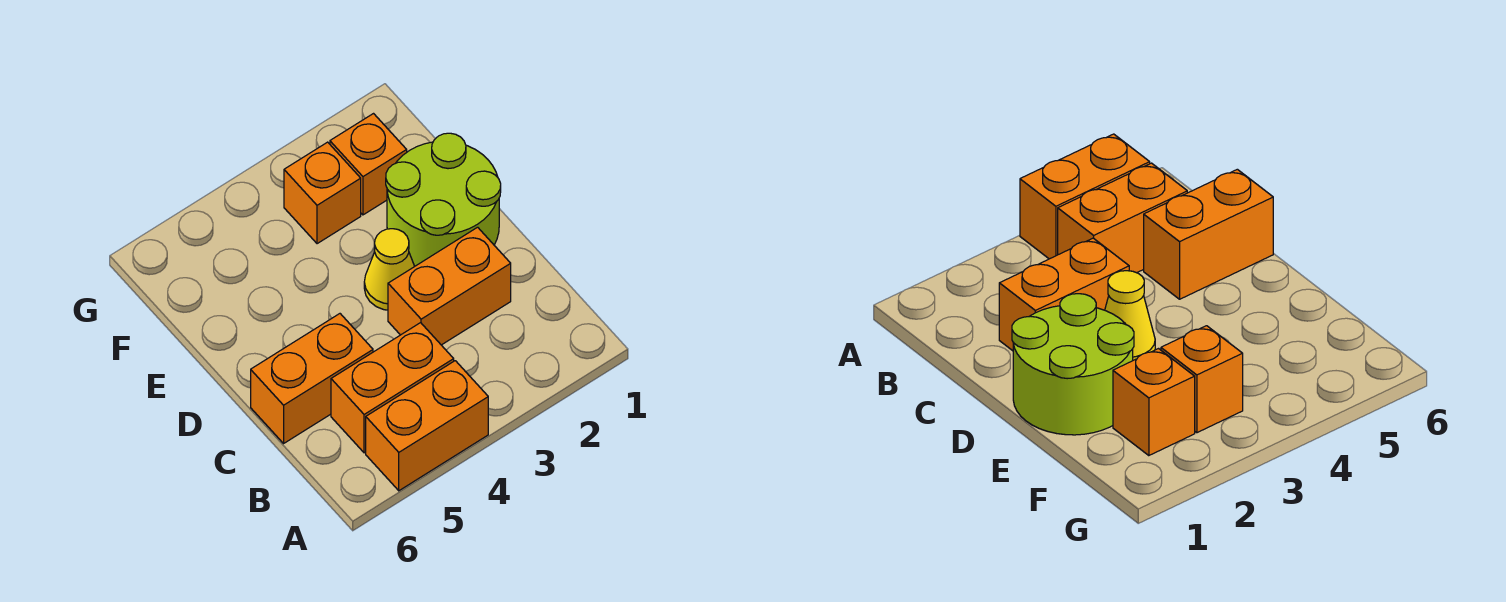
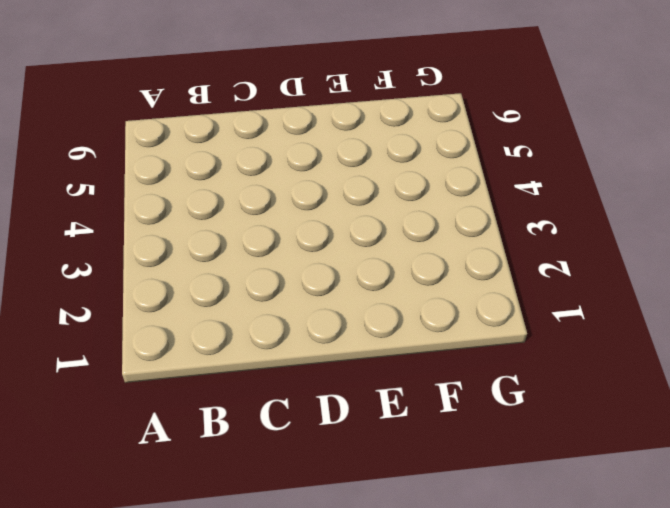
none -> orange brick A4:A5 level 1
none -> orange brick B4:B5 level 1

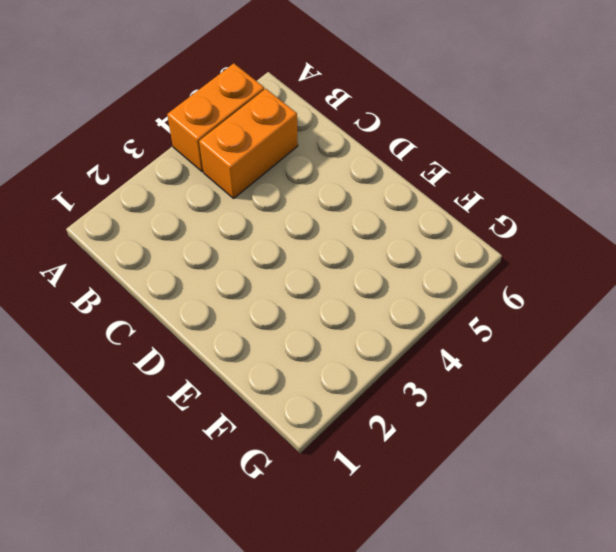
none -> orange brick C2:C3 level 1
none -> orange brick C5:C6 level 1

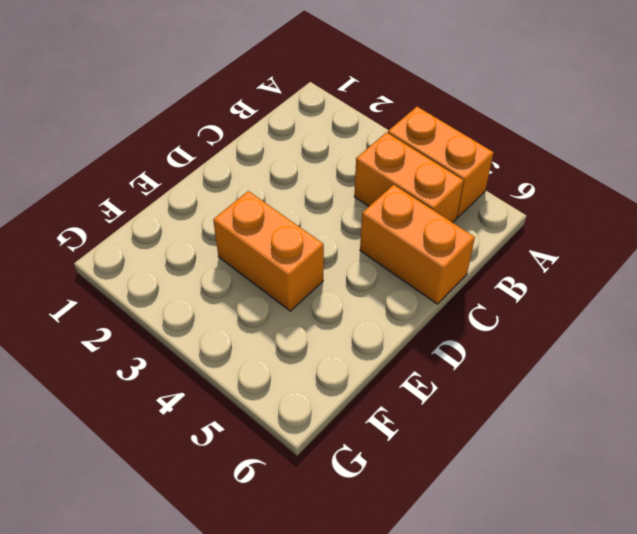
orange brick E3:E4 level 1 -> orange brick C2:C3 level 1
none -> lime round brick D1:E2 level 1
none -> yellow cone D3 level 1

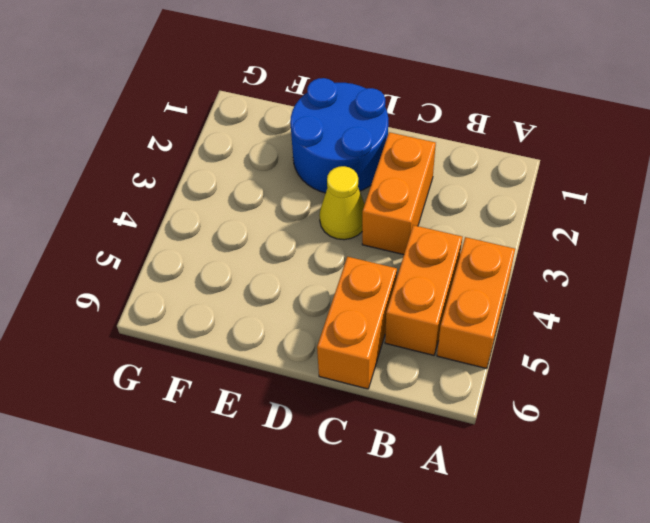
blue round brick D1:E2 level 1 -> lime round brick D1:E2 level 1
none -> orange brick F2 level 1
none -> orange brick F3 level 1

